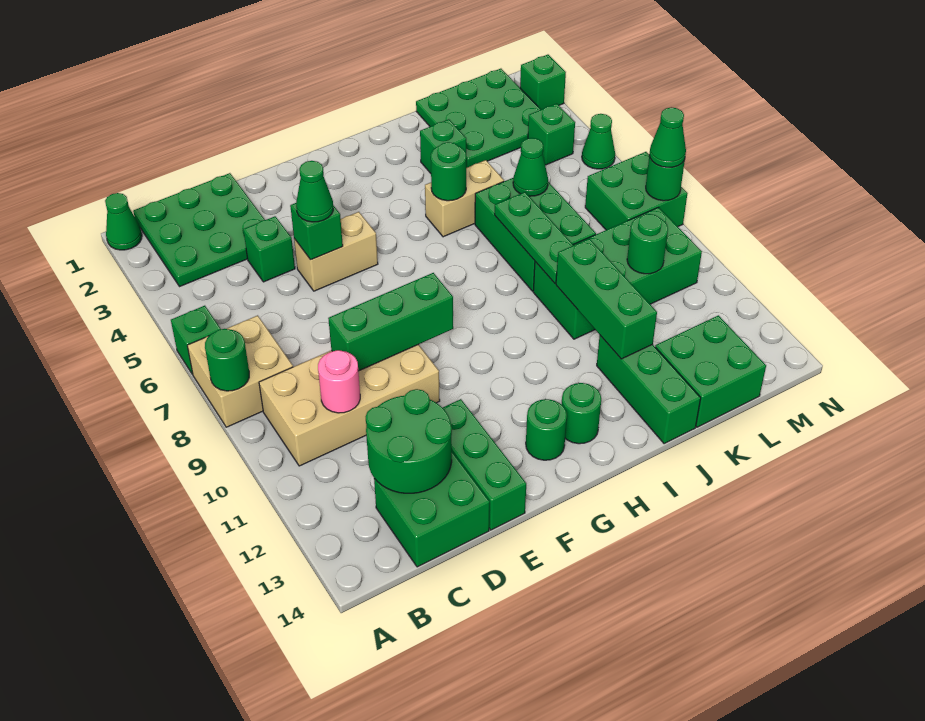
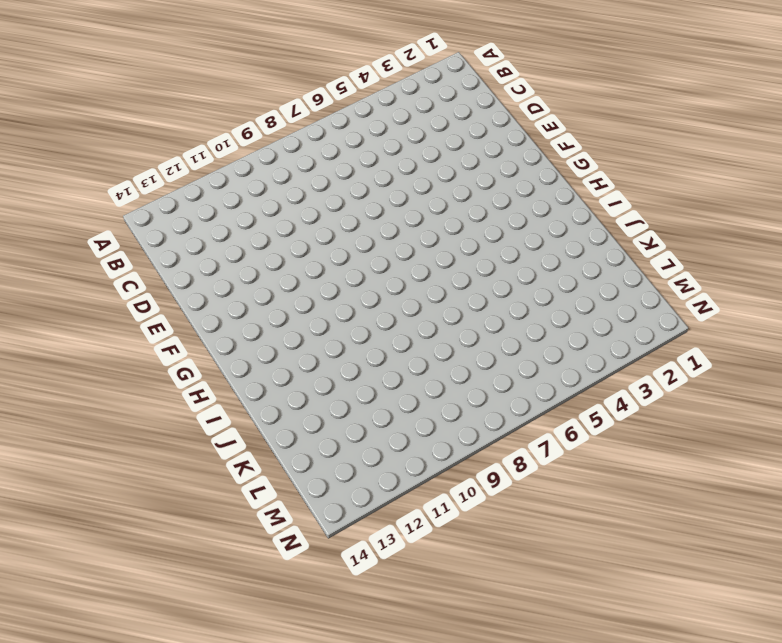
none -> green cone A1 level 1
none -> green brick A6 level 1
none -> tan brick A7:B8 level 1
none -> green plate B1:D3 level 1

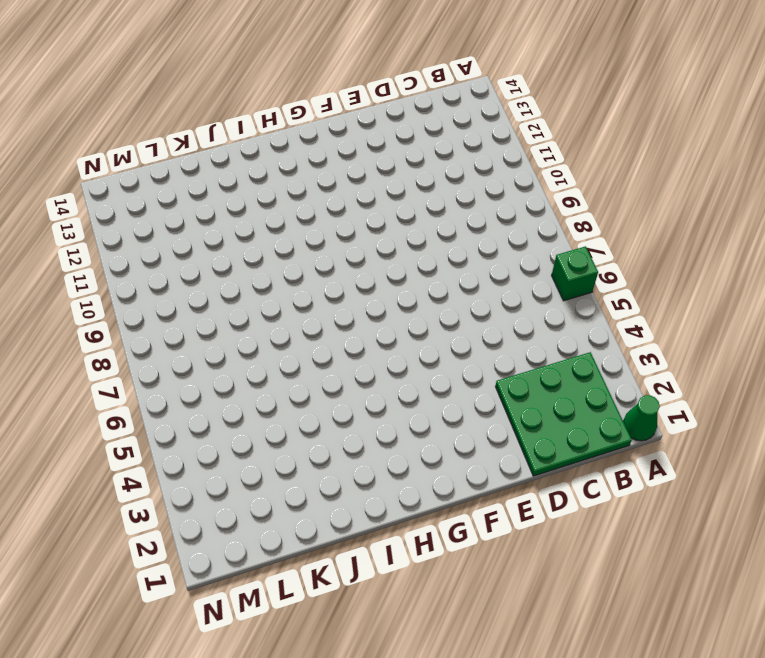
none -> tan brick A7:B8 level 1
none -> tan brick B9:E10 level 1
none -> green brick C13:D14 level 1
none -> green brick D4 level 1

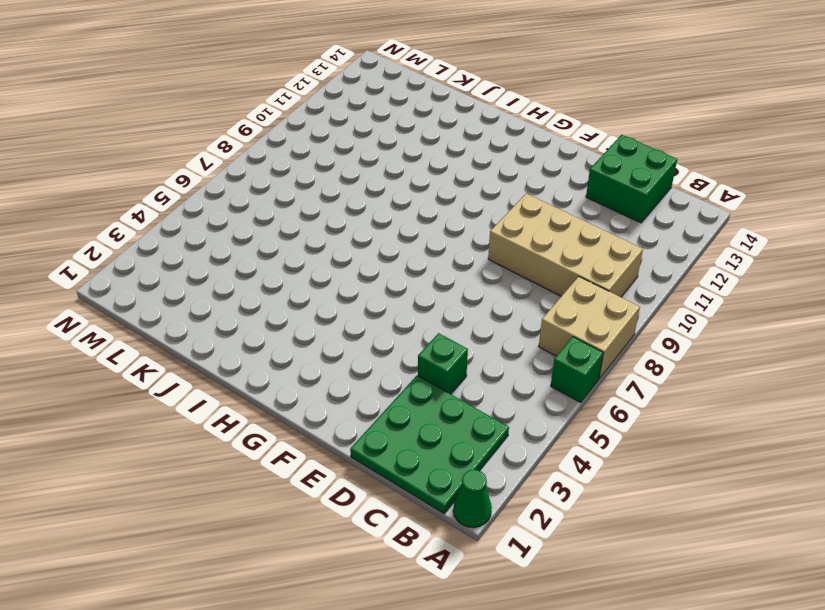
none -> tan brick E5:F5 level 1
none -> green brick E12:E14 level 1
none -> green round brick G13 level 1
none -> green round brick H13 level 1

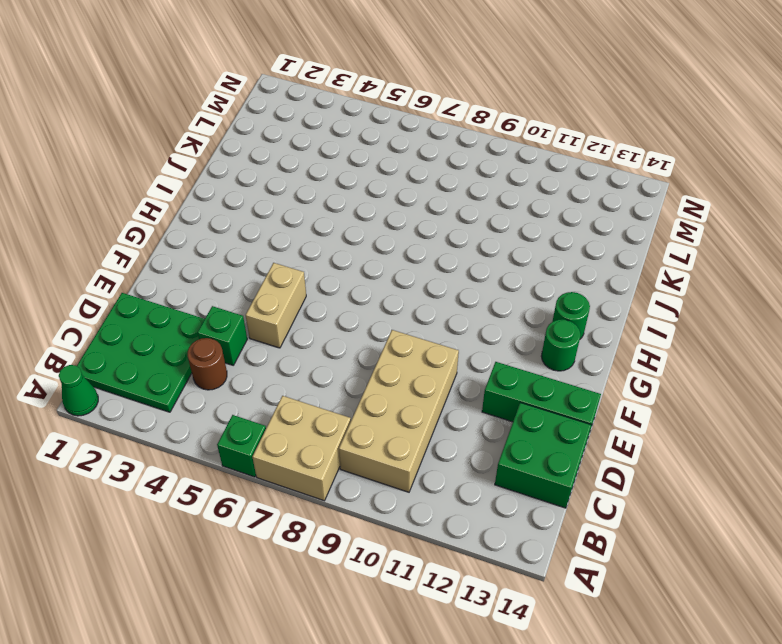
brown round brick C4 level 1 -> none
none -> tan brick I5:J5 level 1
none -> green brick J3 level 1
none -> green brick J6:K8 level 1
none -> green brick J9:M10 level 1

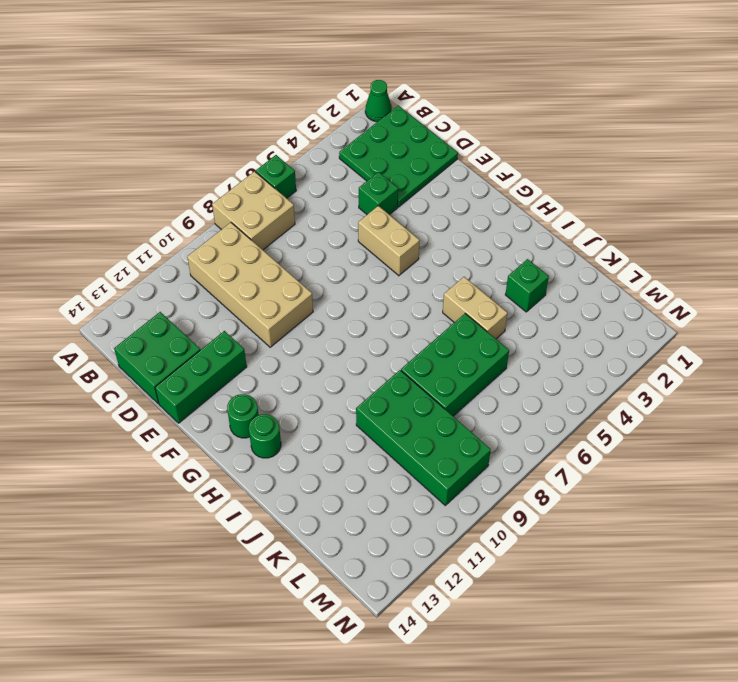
none -> green brick J12:J14 level 1
none -> green plate K1:M3 level 1
none -> green brick K13:L14 level 1
none -> green brick M4 level 1

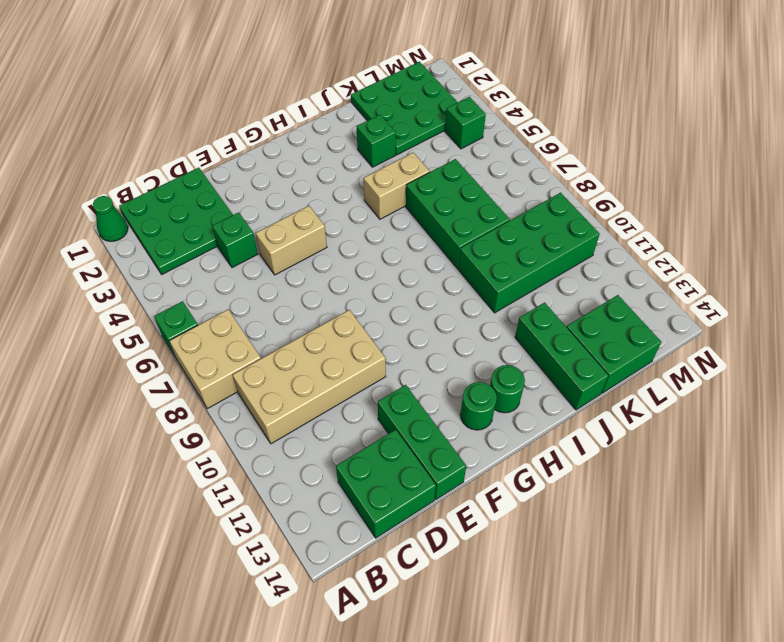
none -> green brick M7:N8 level 1
none -> green brick N2 level 1
none -> green cone N5 level 1
none -> green round brick A8 level 2

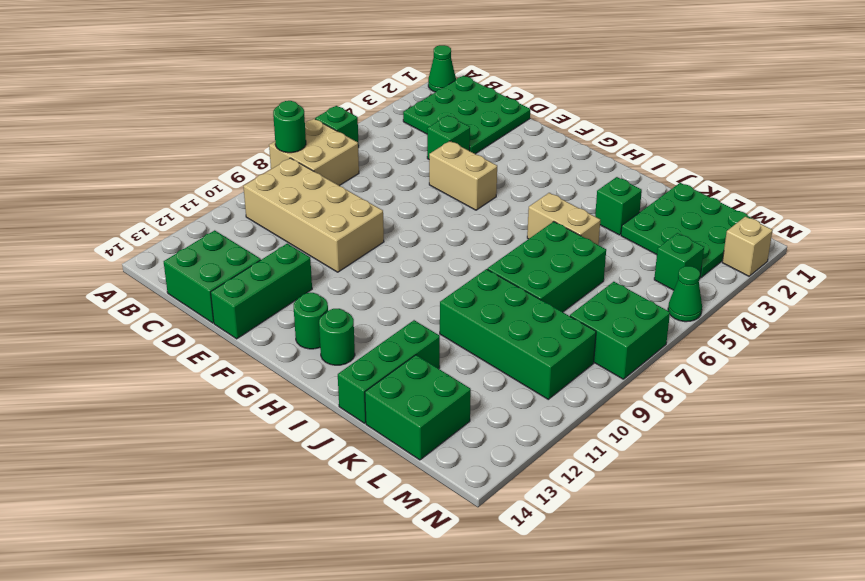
tan brick N2 level 1 -> green brick N2 level 1
none -> pink round brick C10 level 2
none -> green round brick C12:D13 level 2
none -> green brick D9:F9 level 2
none -> green brick E5 level 2

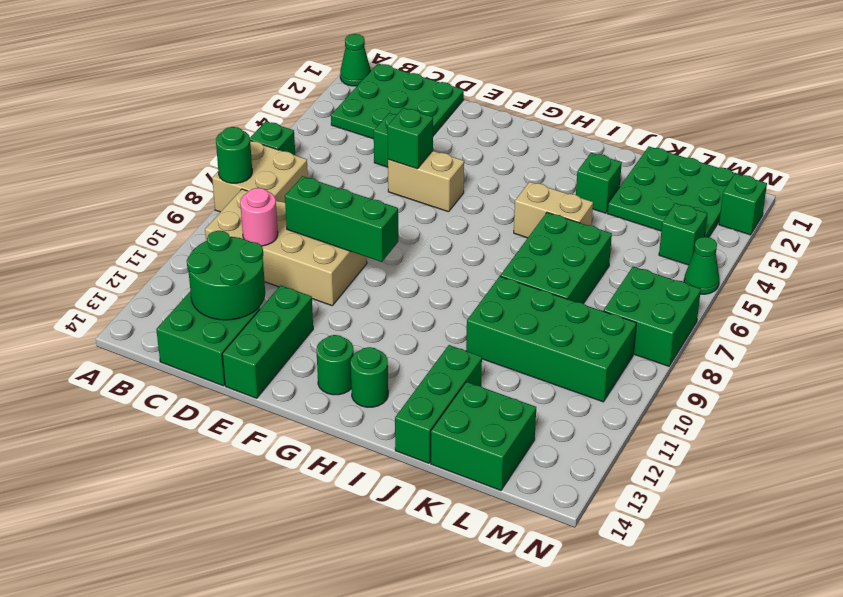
none -> green round brick I5 level 2
none -> green plate J7:J9 level 2
none -> green brick J10:J12 level 2
none -> green cone K6 level 2

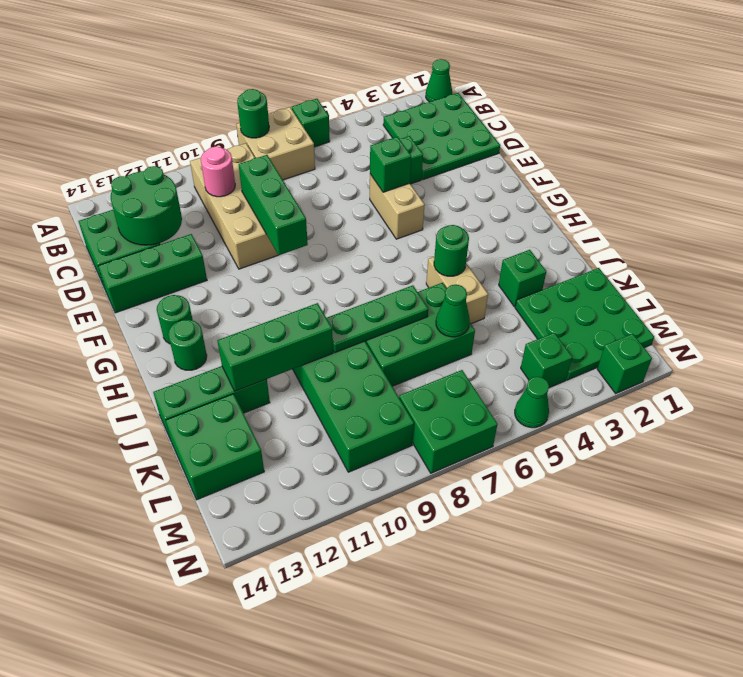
none -> green round brick L10 level 2
none -> green round brick N8 level 2
none -> green cone E5 level 3
none -> green cone N8 level 3

